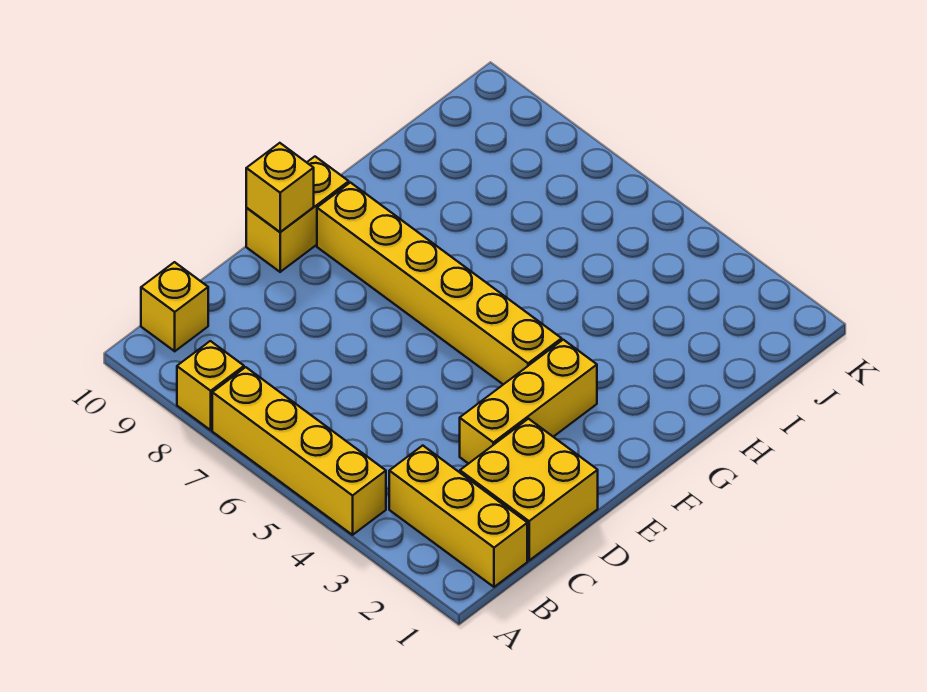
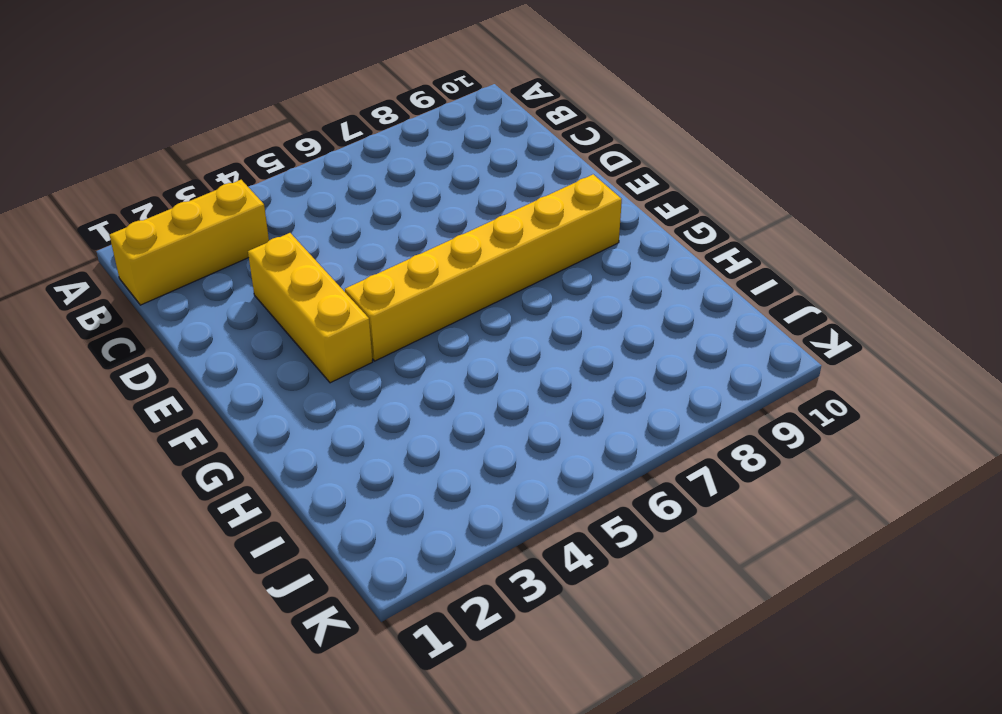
none -> yellow brick A4:A7 level 1
none -> yellow brick A8 level 1

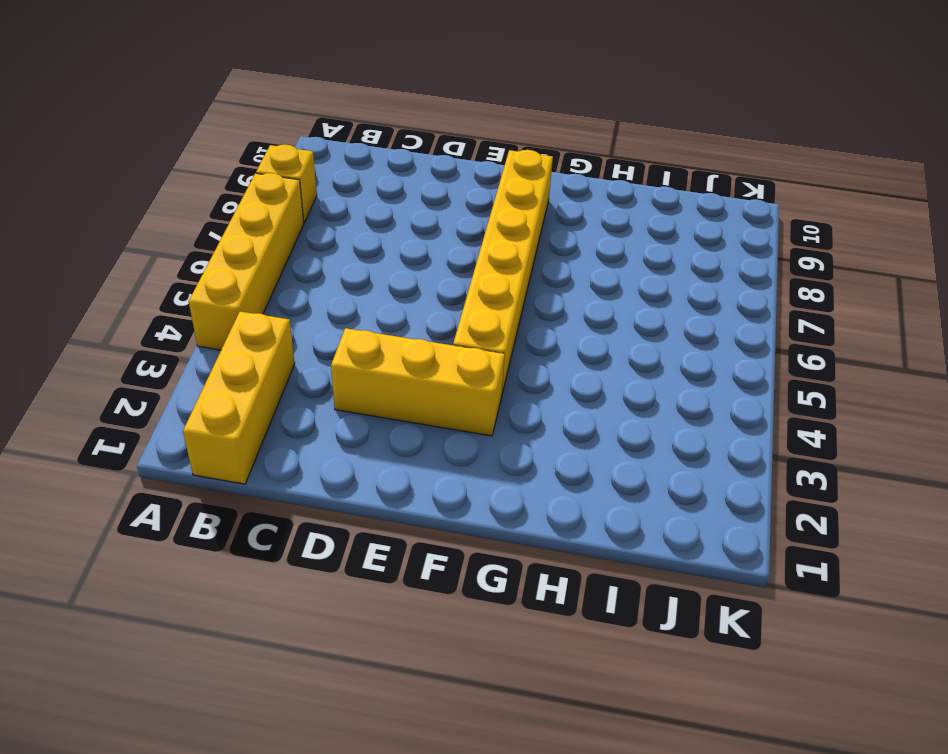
none -> yellow brick B10 level 1
none -> yellow brick C1:D2 level 1

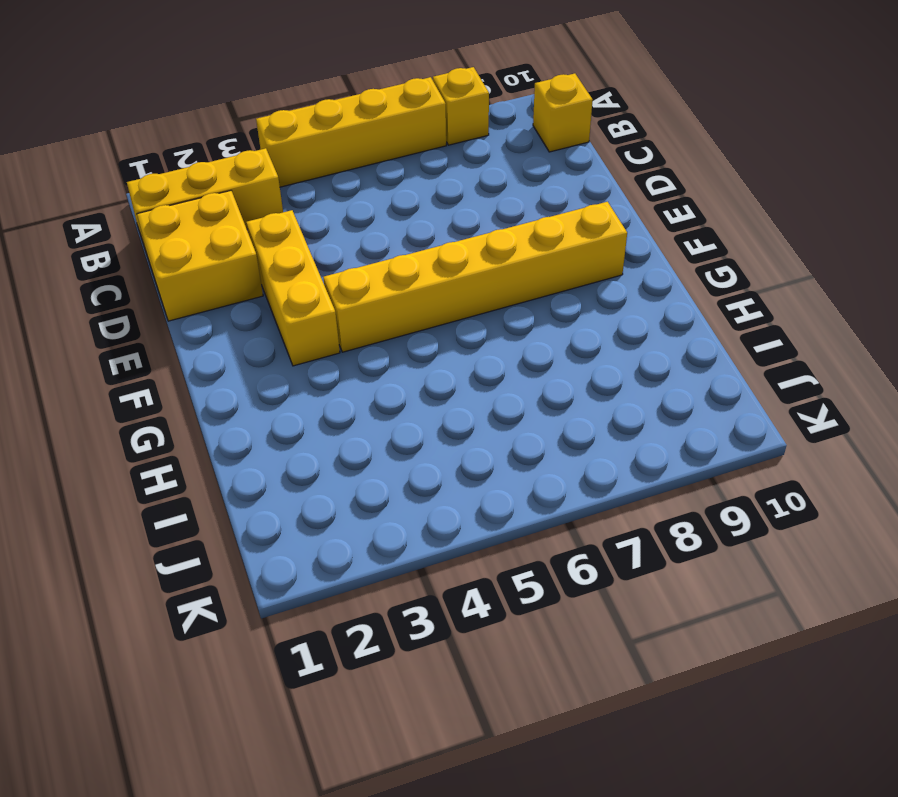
none -> yellow brick E10:F10 level 1
none -> yellow brick E10 level 2

